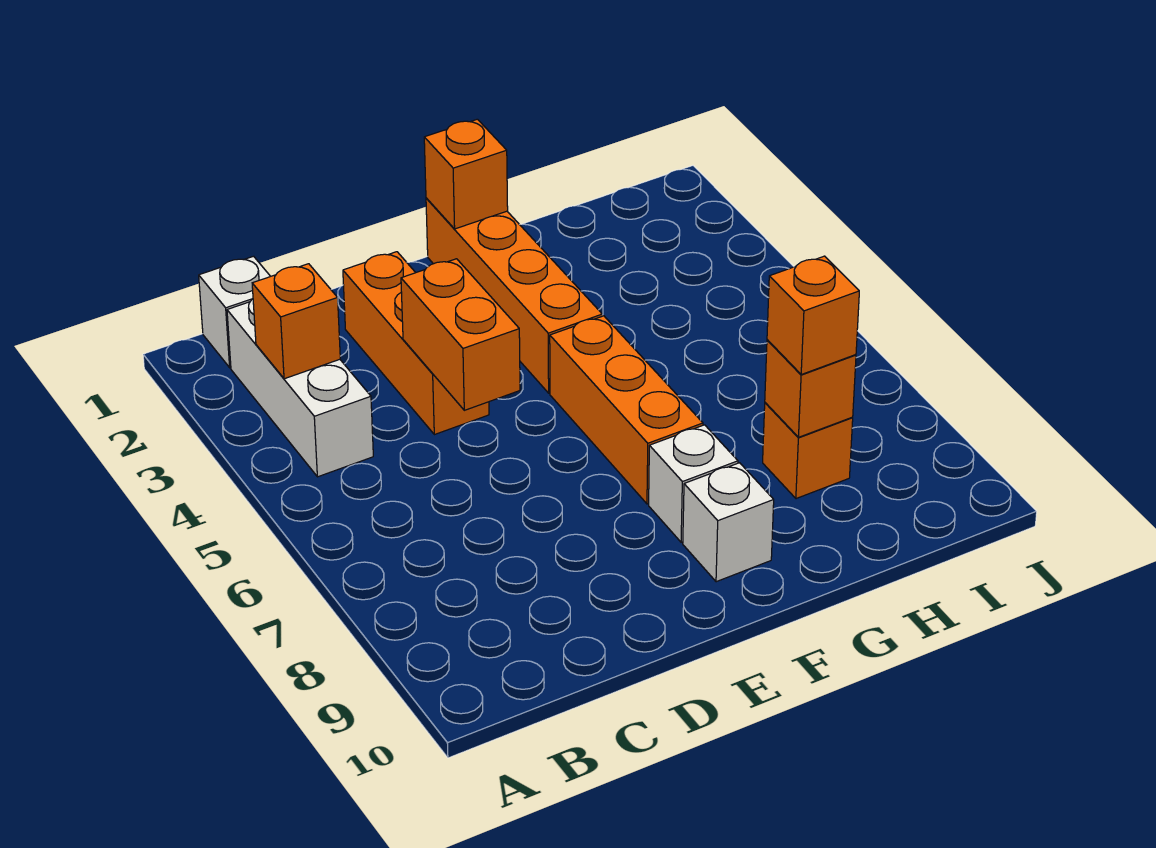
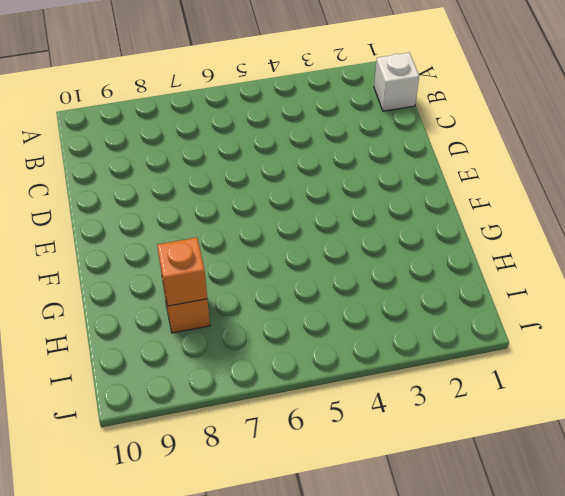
none -> white brick B2:B4 level 1
none -> orange brick D2:D4 level 1
none -> orange brick F1:F4 level 1

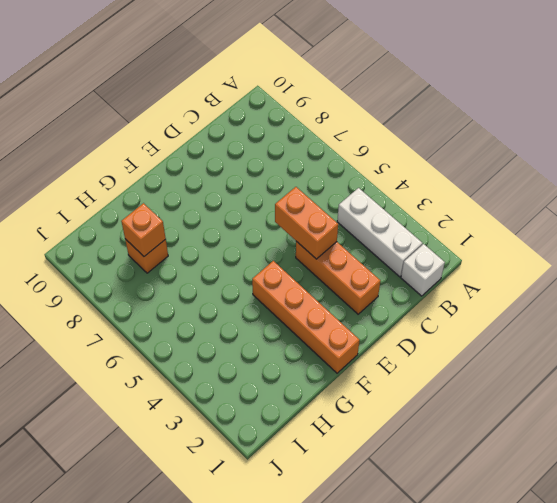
none -> orange brick F5:F7 level 1
none -> white brick F8 level 1
none -> white brick F9 level 1

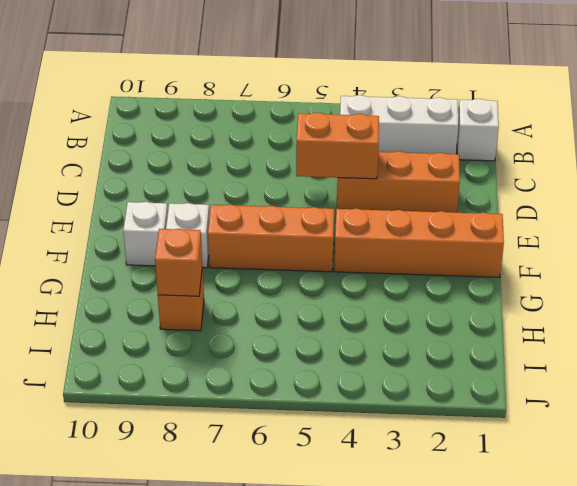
none -> orange brick B3 level 2
none -> orange brick F1 level 2
none -> orange brick H8 level 3

